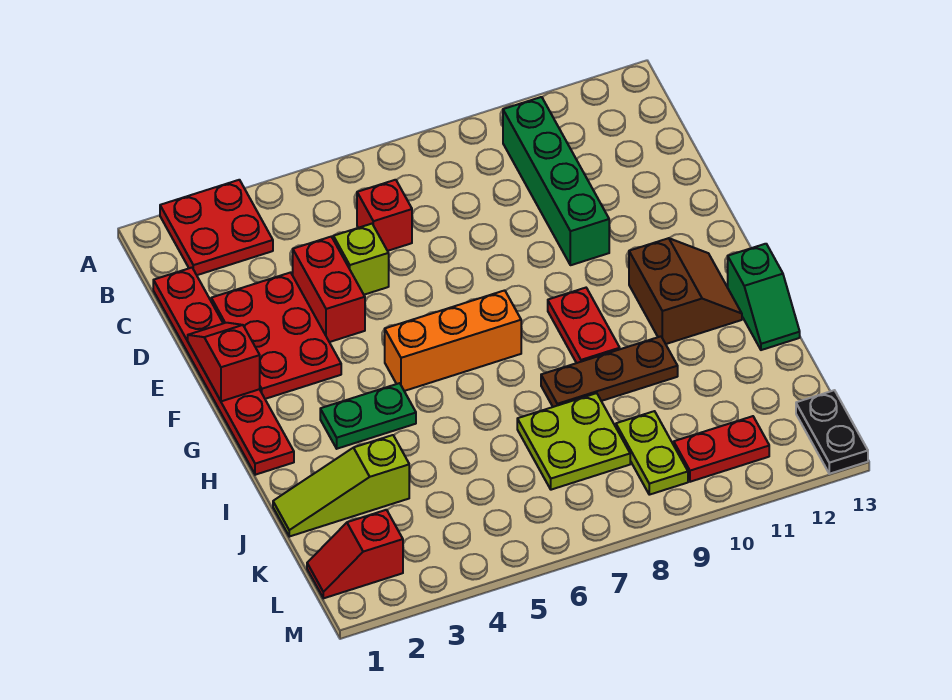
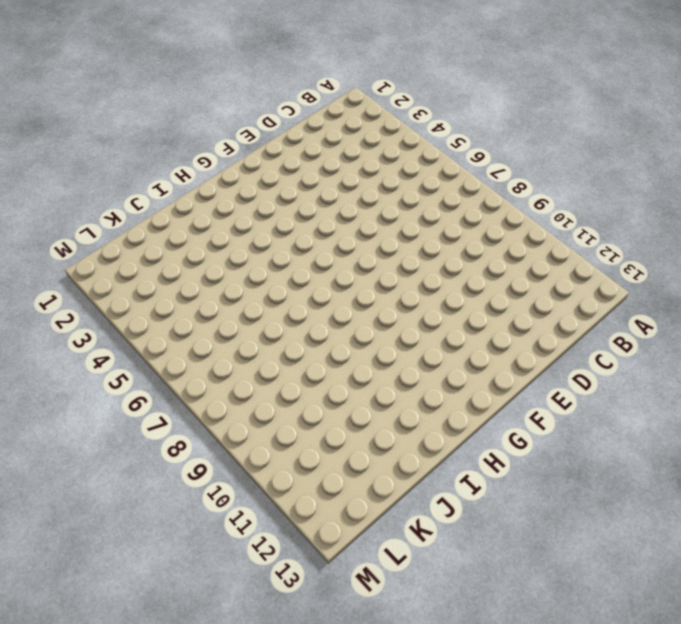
none -> red plate A2:B3 level 1
none -> green brick B10:E10 level 1
none -> red plate C1:H1 level 1

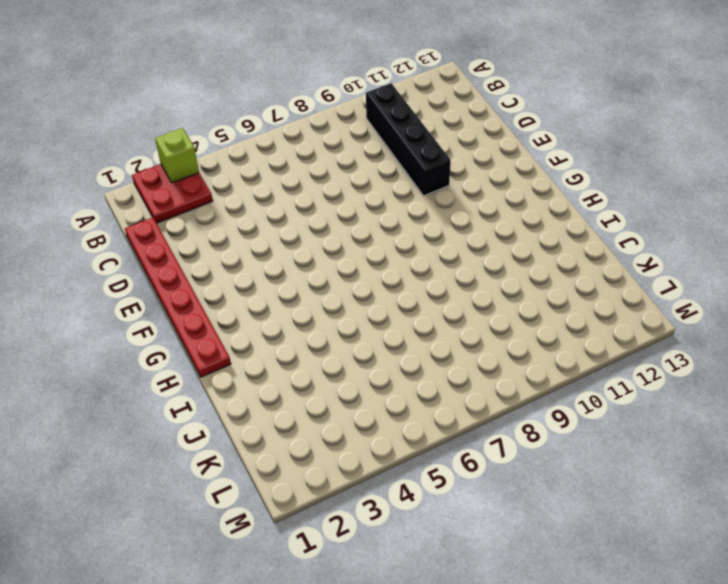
lime brick A3 level 2 -> lime brick D5 level 1
black brick B10:E10 level 1 -> green brick B10:E10 level 1
none -> red brick C6 level 1
none -> red plate D2:F3 level 1
none -> red brick D4:E4 level 1

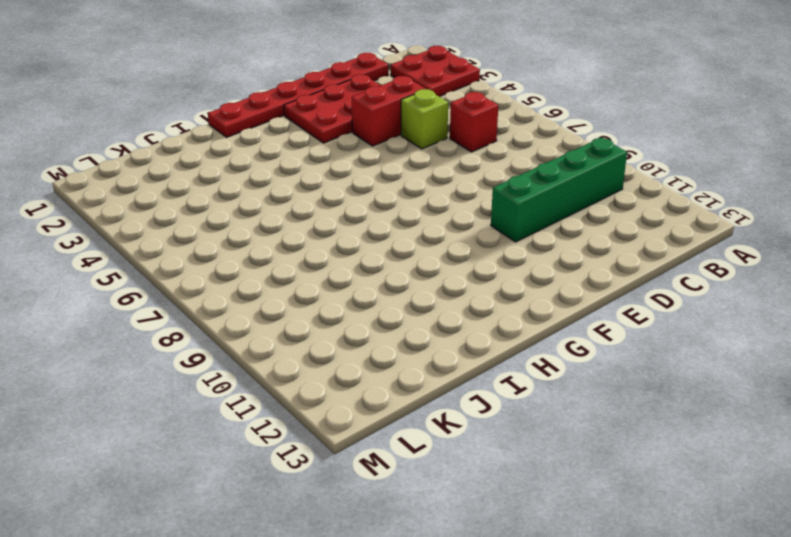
none -> orange brick G5:G7 level 1
none -> red plate G9:H9 level 1
none -> brown slope G11:H12 level 1 top 11

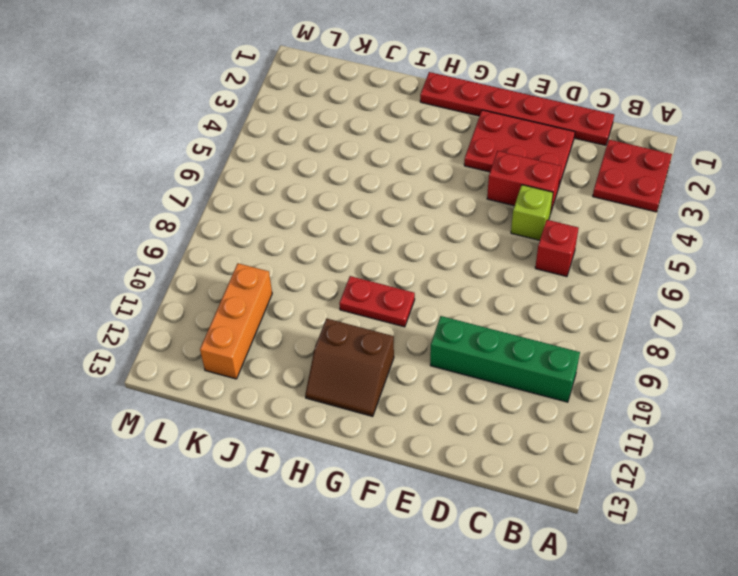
orange brick K10:K12 level 1 -> orange brick G5:G7 level 1
none -> green plate H3:H4 level 1
none -> green slope H13:I13 level 1 top H
none -> brown plate I8:I10 level 1

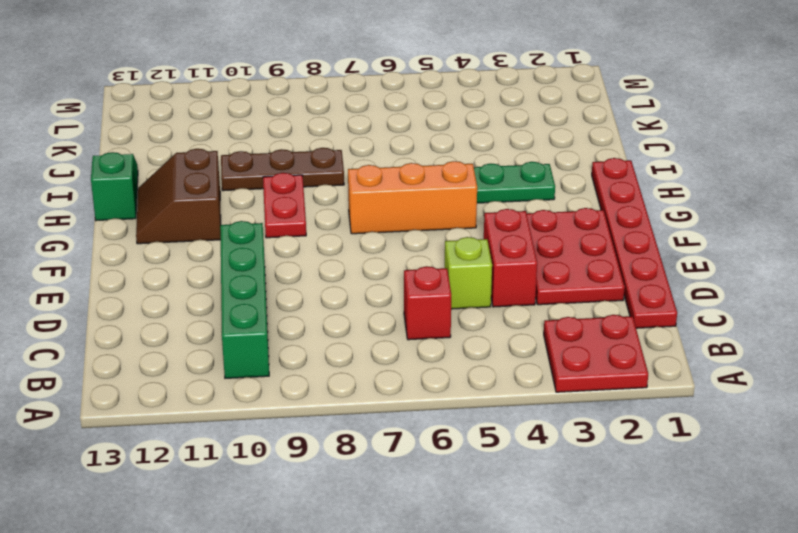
none -> lime slope J1:J3 level 1 top 3
none -> lime plate J7:K8 level 1
none -> lime plate K9:L9 level 1

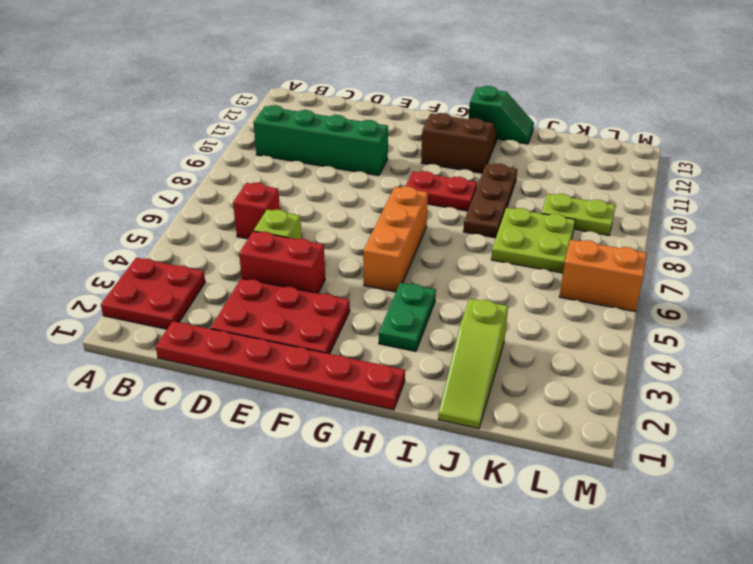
orange brick L6:M6 level 1 -> none
none -> red slope L1:L2 level 1 top 2
none -> red plate L10:L11 level 1
none -> black plate L13:M13 level 1

